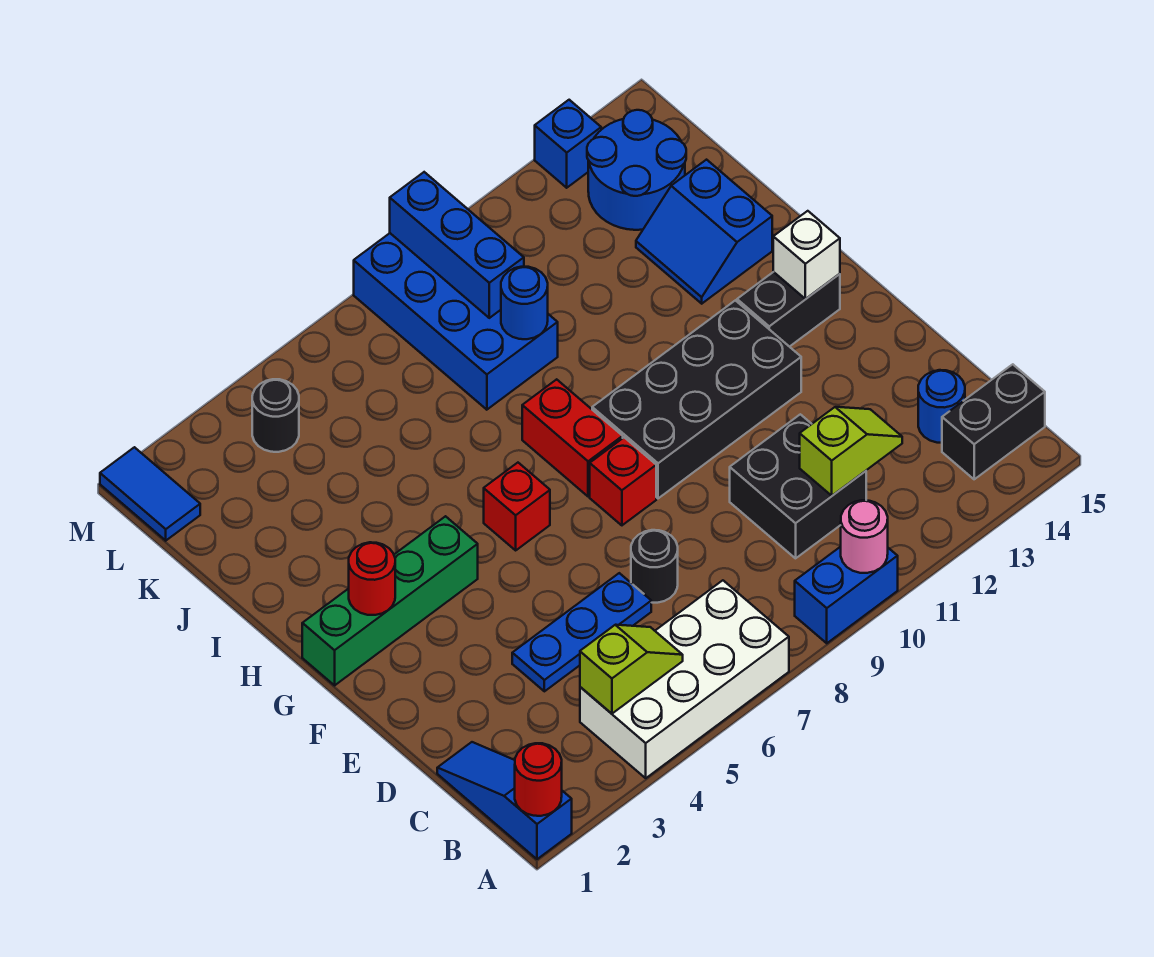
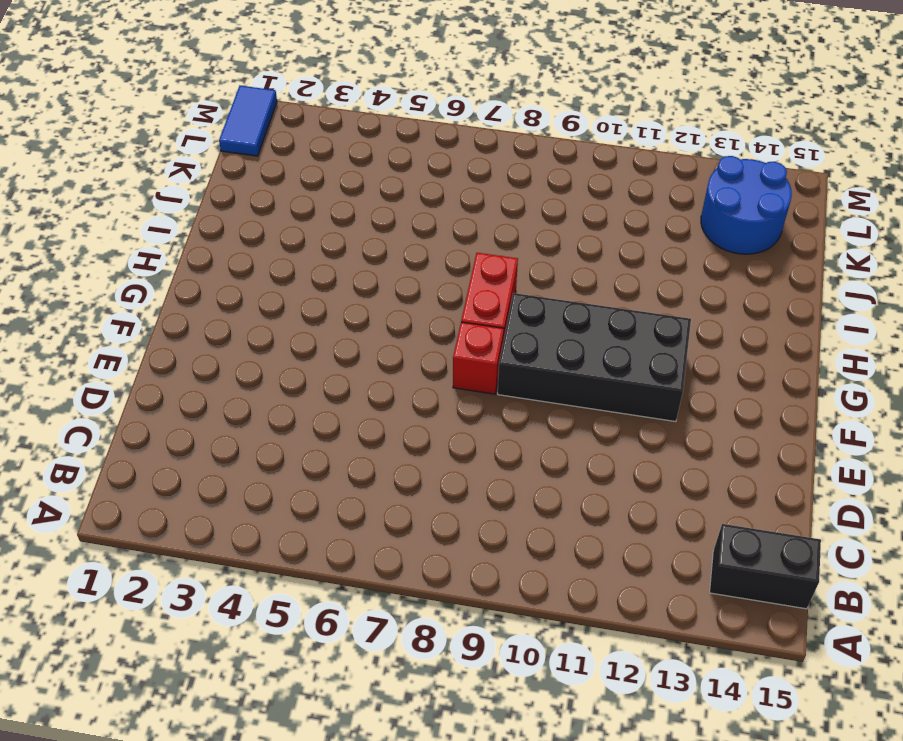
none -> blue slope A1:C1 level 1 top A
none -> white brick A4:B7 level 1
none -> blue brick A9:A10 level 1

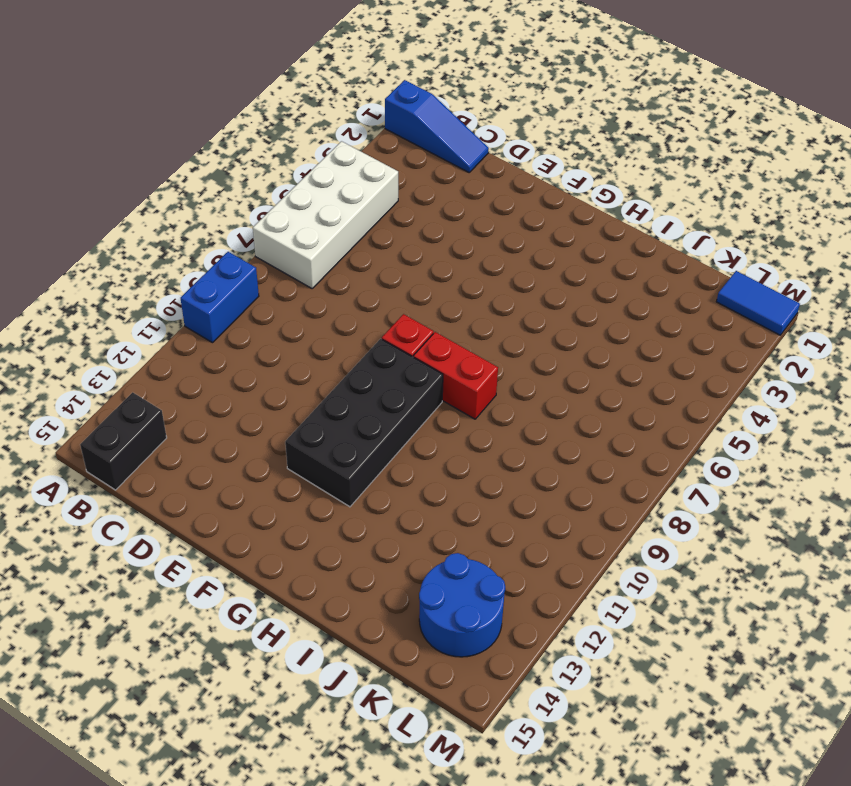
none -> black brick C10:D11 level 1
none -> blue round brick C14 level 1
none -> blue plate D4:D6 level 1

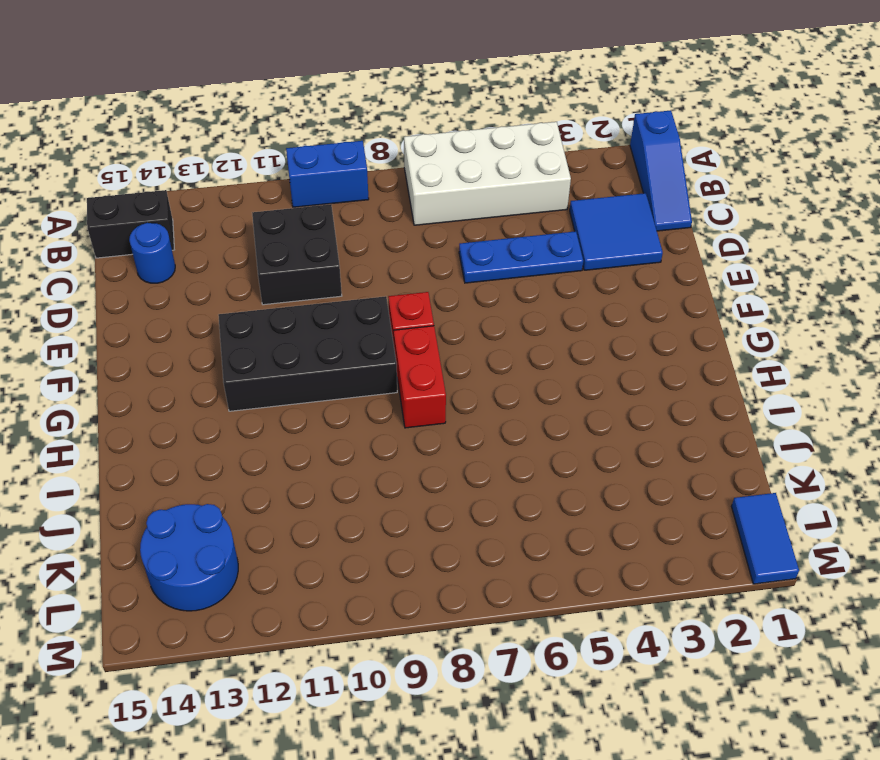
blue tile C2:D3 level 1 -> none
none -> black round brick D7 level 1
none -> green brick G1:G4 level 1
none -> red brick G6 level 1

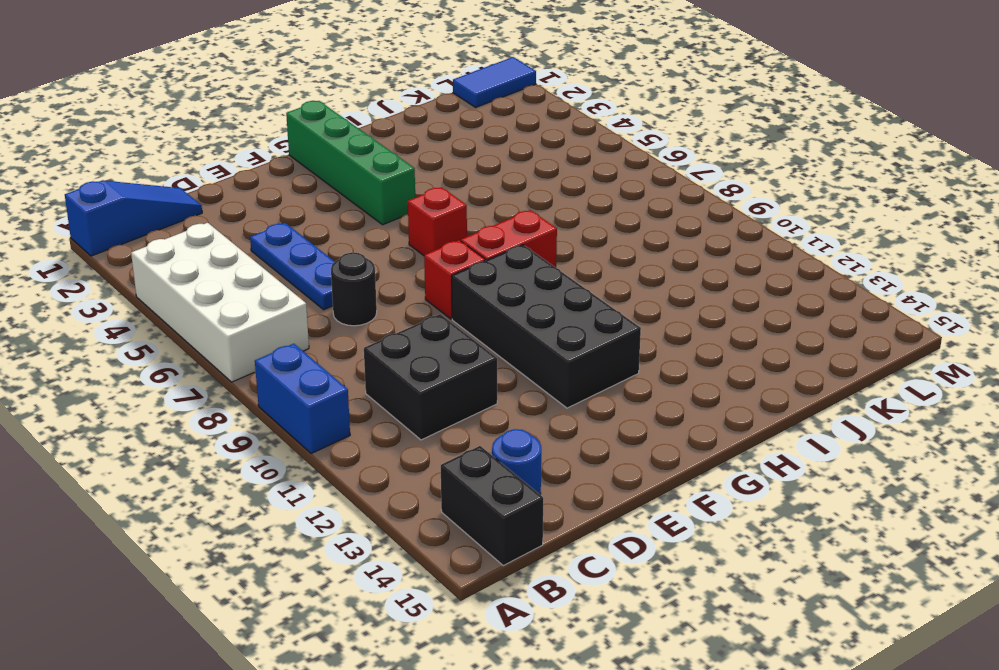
none -> black brick G13:G14 level 1
none -> blue slope I13:J14 level 1 top 14
none -> blue brick J8:M9 level 1

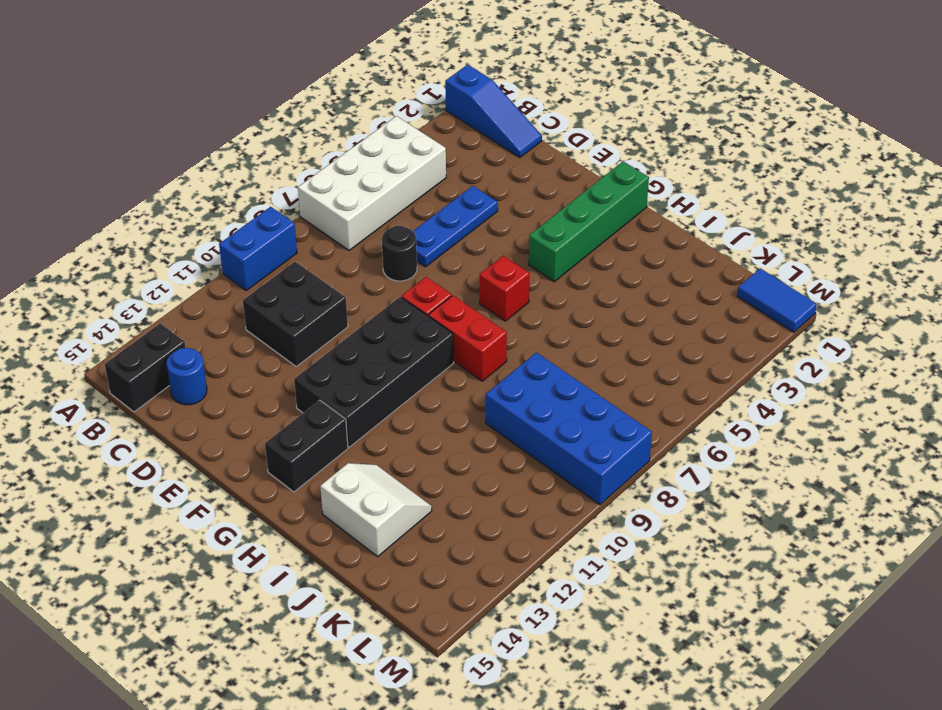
white slope I13:J14 level 1 top 14 -> blue slope I13:J14 level 1 top 14
none -> blue round brick K13:L14 level 1
none -> black round brick L4 level 1
none -> blue brick M13 level 1

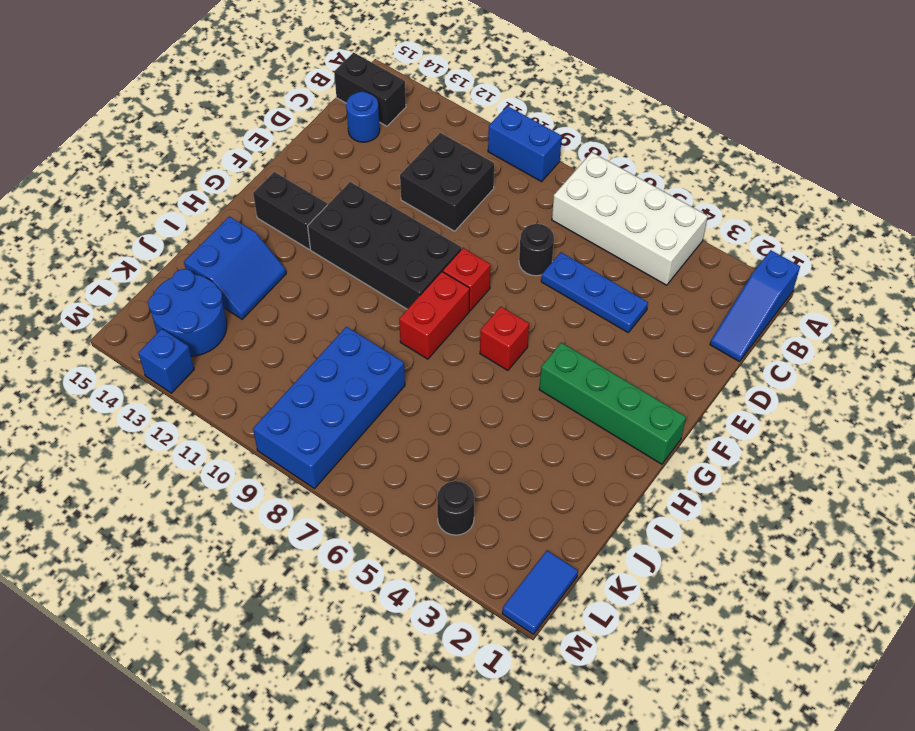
none -> red round brick A1 level 2
none -> pink round brick A10 level 2
none -> lime slope B4:B5 level 2 top 4

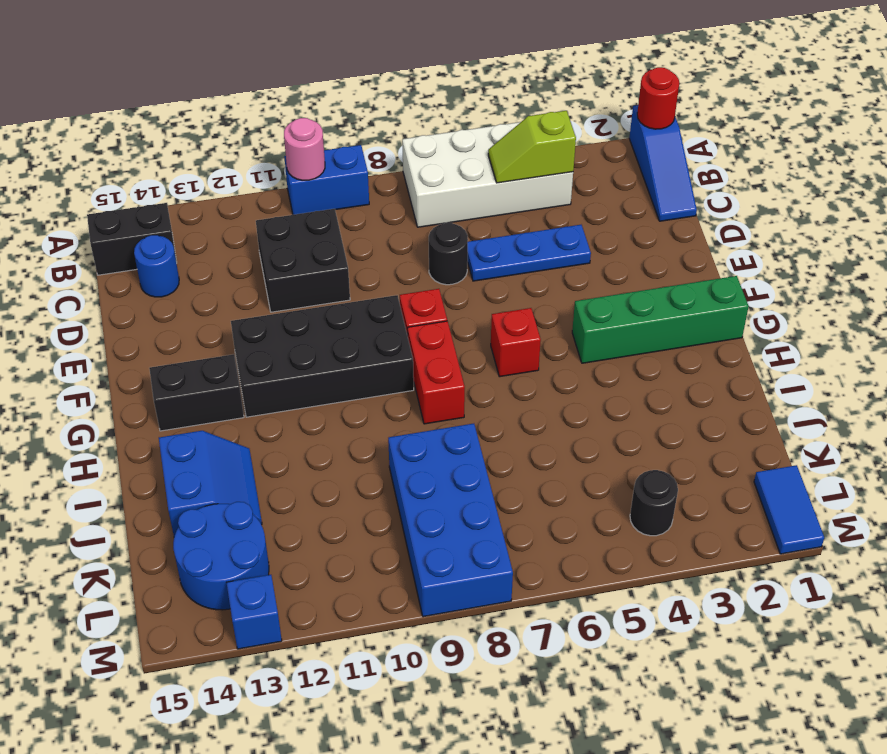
none -> lime slope C11:C12 level 2 top 11
none -> red round brick G2 level 2
none -> white brick G14 level 2

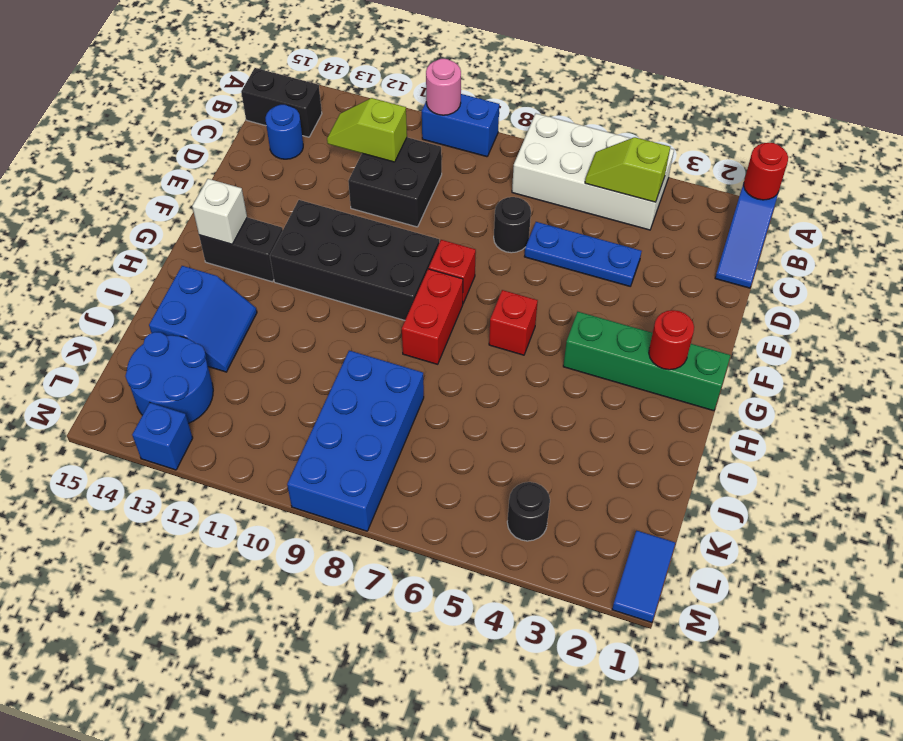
none -> blue round brick J9 level 2
none -> blue brick K9:M9 level 2

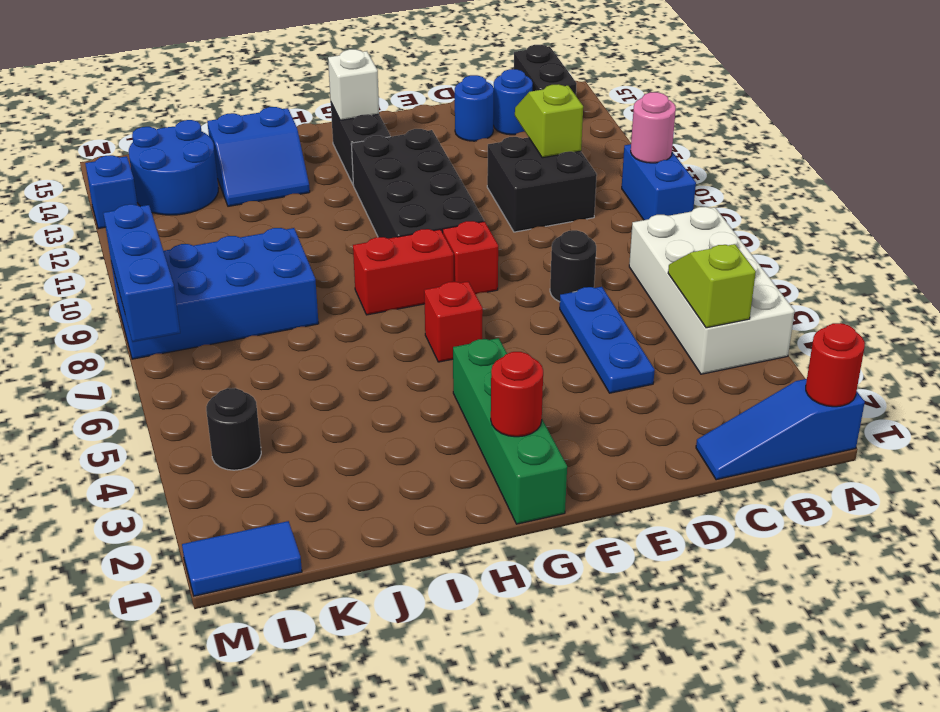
blue round brick D14 level 1 -> blue round brick J9 level 2
blue brick M7:M9 level 2 -> blue brick K9:M9 level 2

